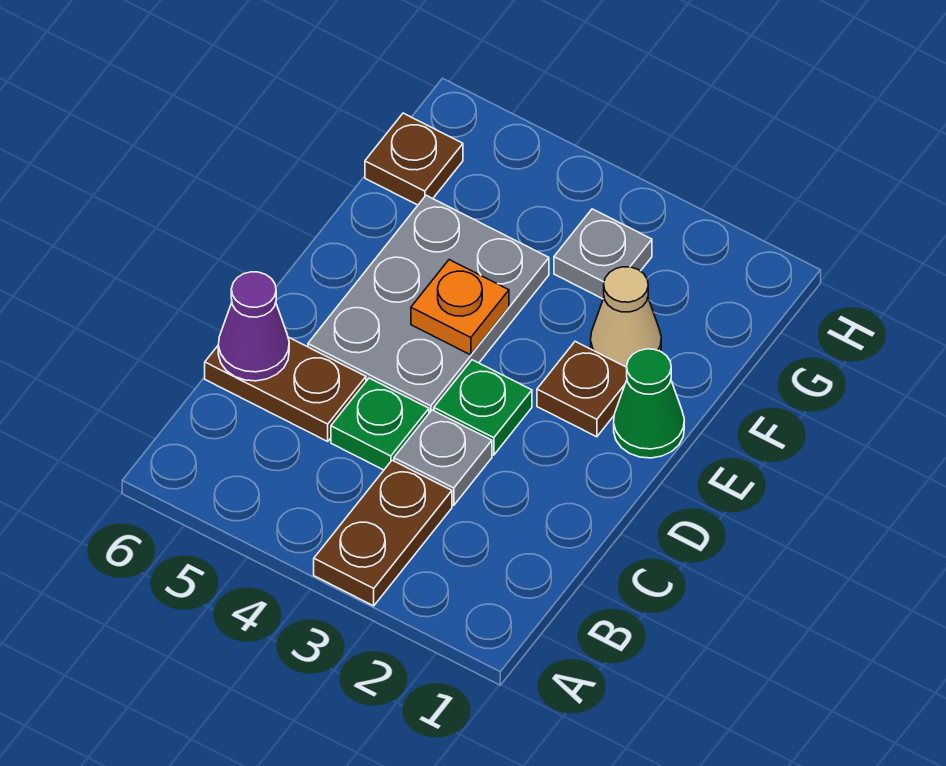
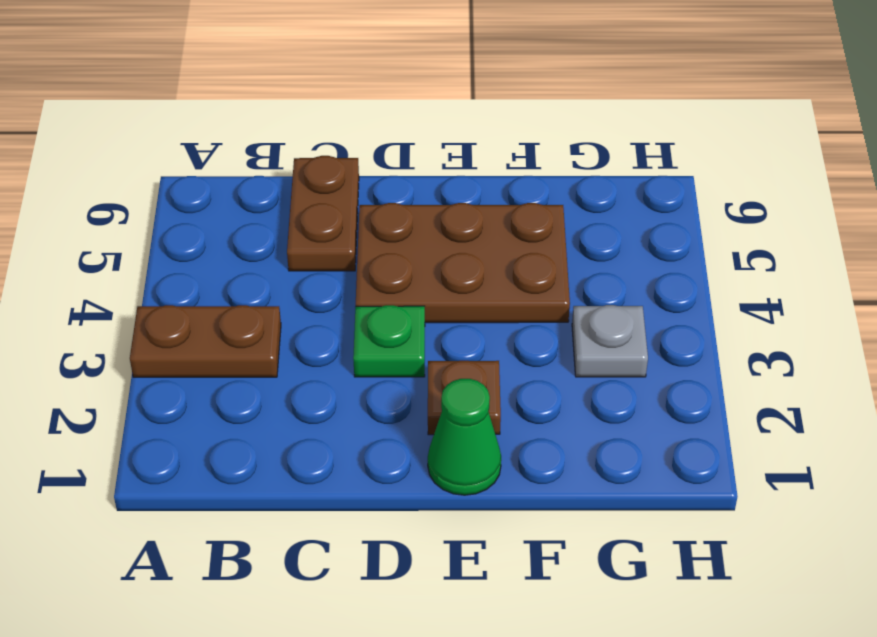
brown plate D4:F5 level 1 -> grey plate D4:F5 level 1
none -> grey plate C3 level 1
none -> green plate C4 level 1
none -> tan cone F2 level 1

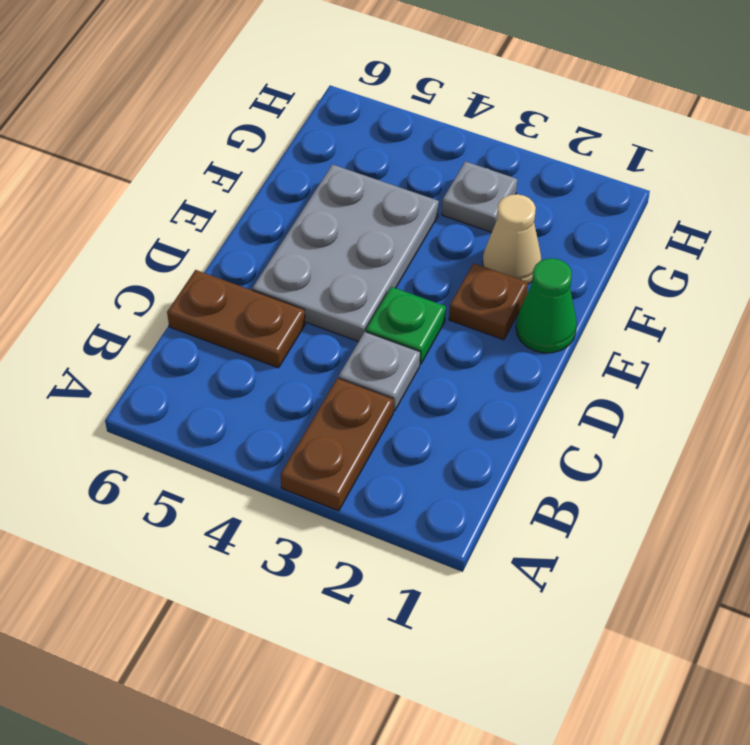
none -> green plate C4 level 1
none -> brown plate G6 level 1
none -> purple cone C6 level 2

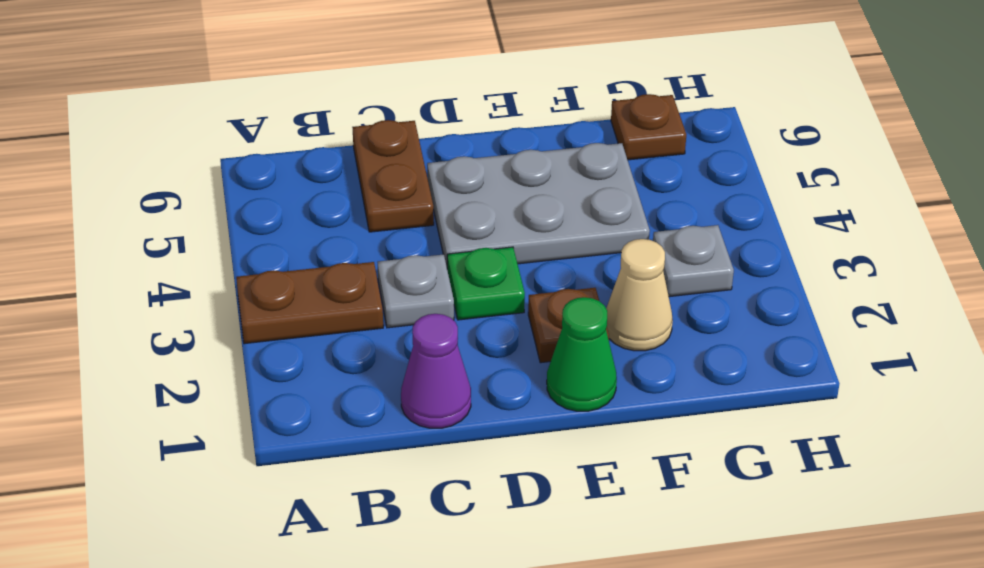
purple cone C1 level 1 -> purple cone C6 level 2
none -> green plate C4 level 1
none -> orange plate E4 level 2

